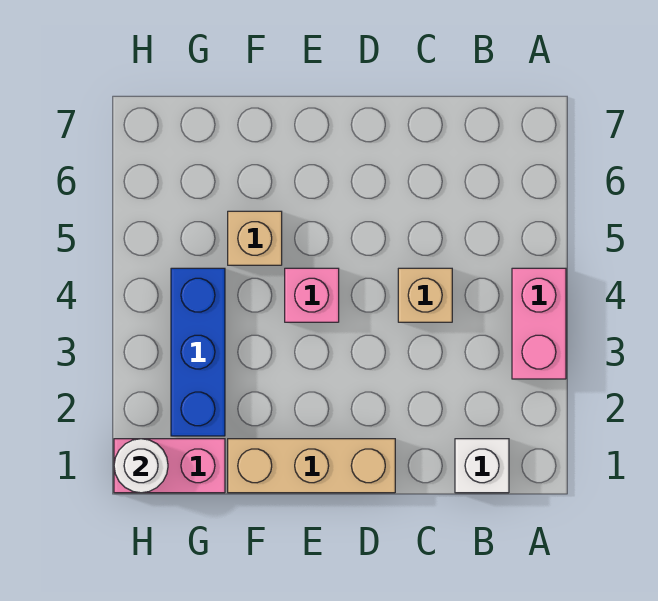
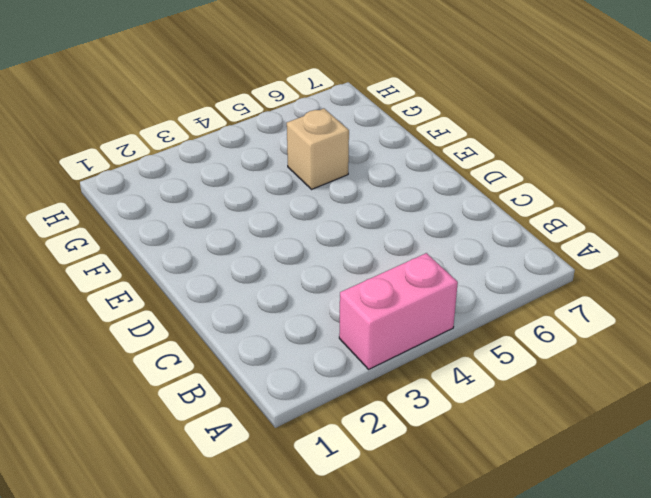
none -> white brick B1 level 1
none -> tan brick C4 level 1

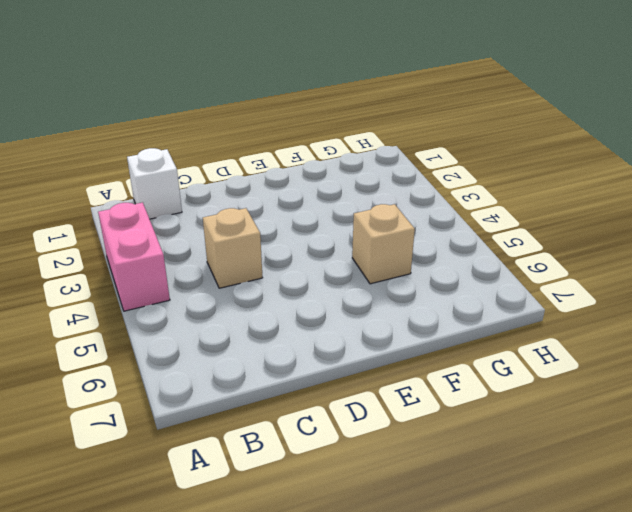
none -> tan brick D1:F1 level 1
none -> pink brick E4 level 1

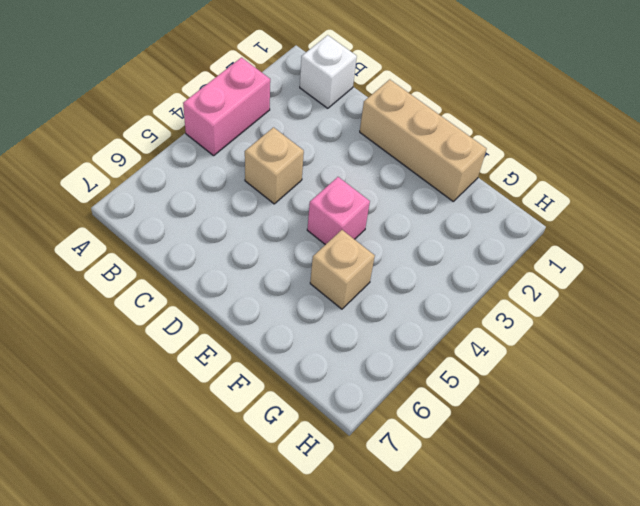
none -> pink brick G1:H1 level 1
none -> blue brick G2:G4 level 1

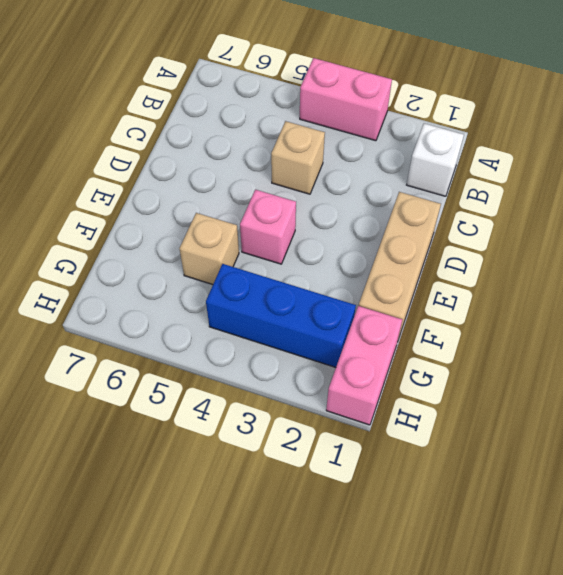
none -> white round brick H1 level 2

